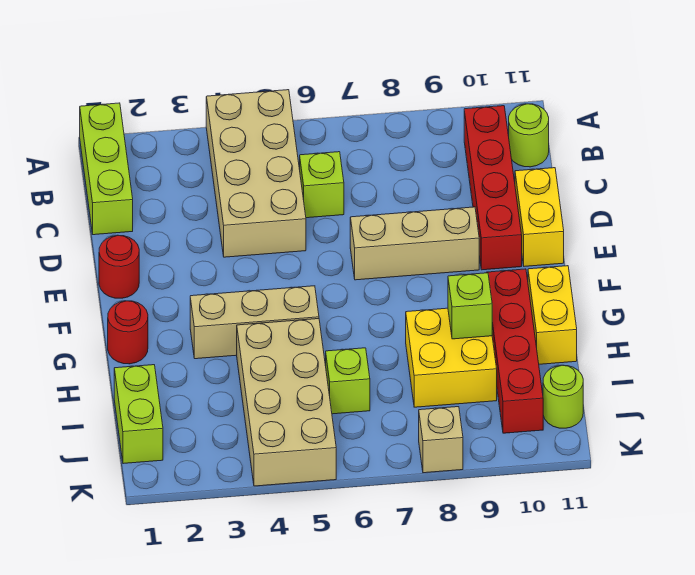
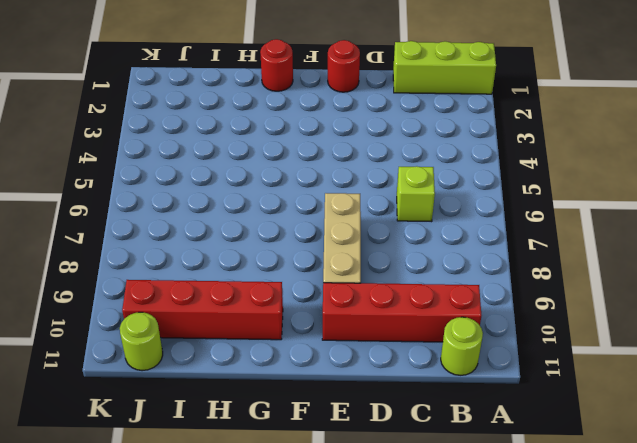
none -> tan brick A4:D5 level 1
none -> yellow brick D11:E11 level 1
none -> tan brick G3:G5 level 1

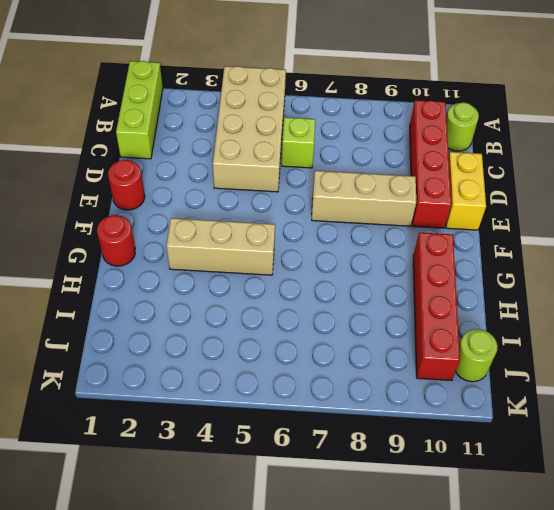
none -> yellow brick G11:H11 level 1
none -> tan brick H4:K5 level 1
none -> yellow brick H8:I9 level 1

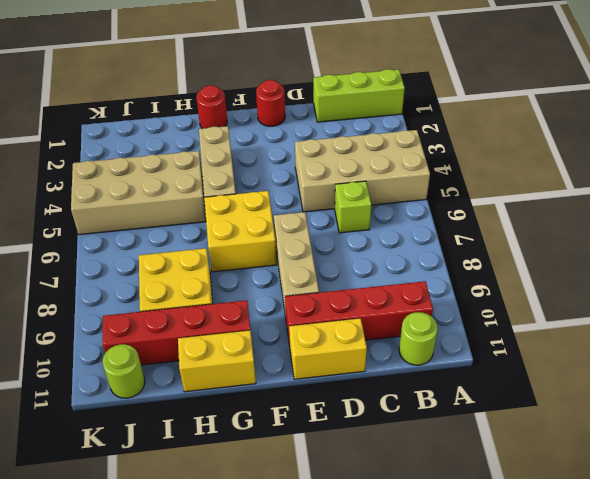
yellow brick F6:G7 level 1 -> none
none -> lime brick I1:J1 level 1
none -> lime brick I6 level 1
none -> tan brick K8 level 1

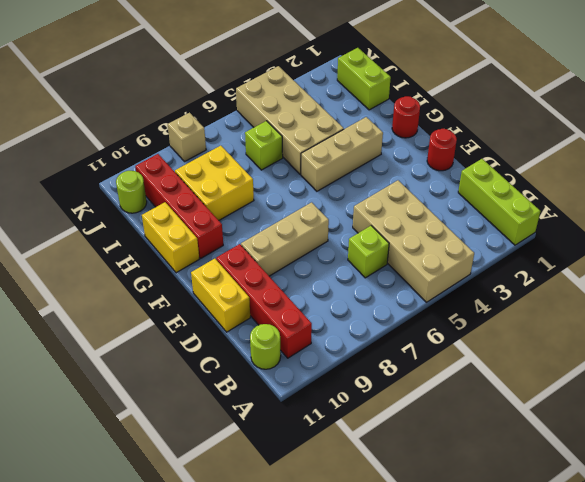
none -> lime brick H9 level 2

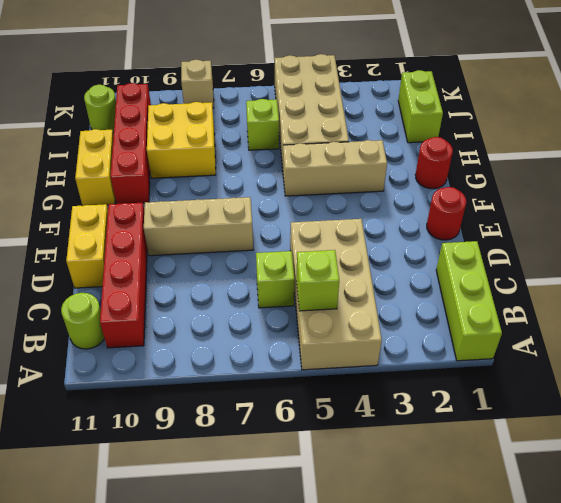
lime brick B5 level 2 -> lime brick H9 level 2

